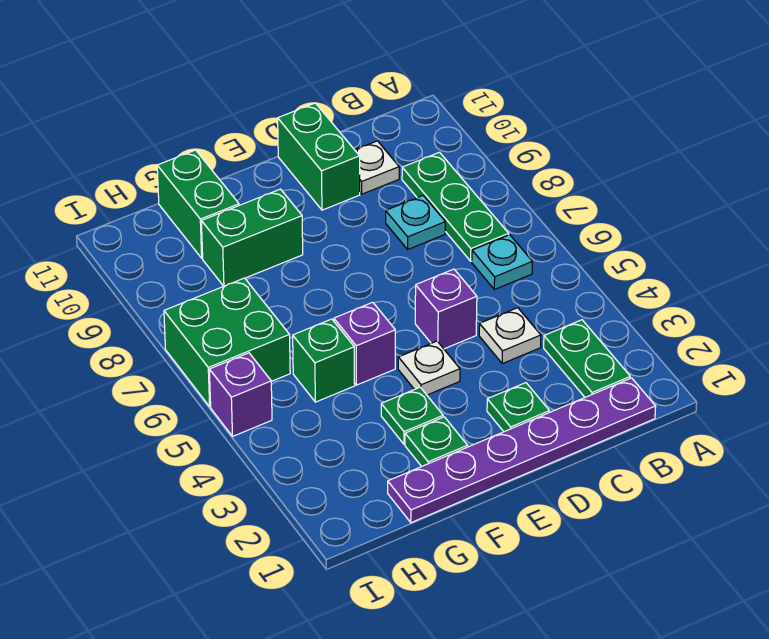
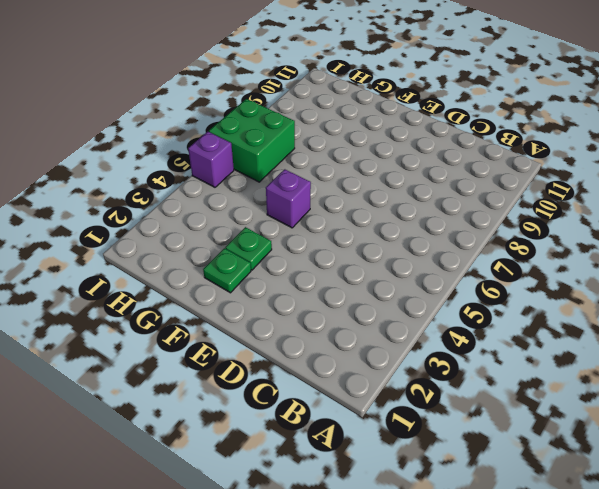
none -> purple plate B1:G1 level 1
none -> green plate B2:B3 level 1
none -> cyan plate B6 level 1

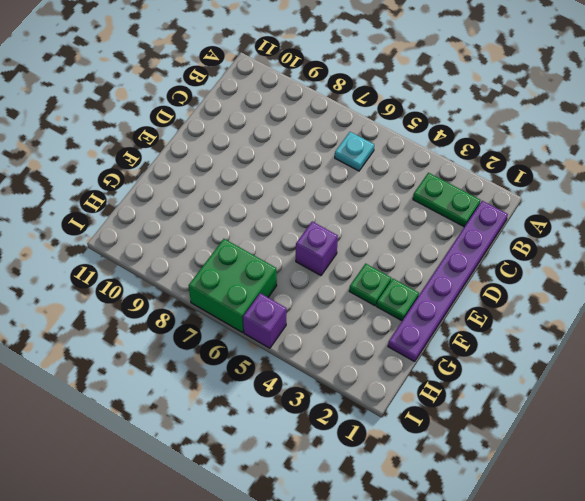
none -> green plate B7:B9 level 1
none -> white plate C4 level 1
none -> cyan plate C8 level 1

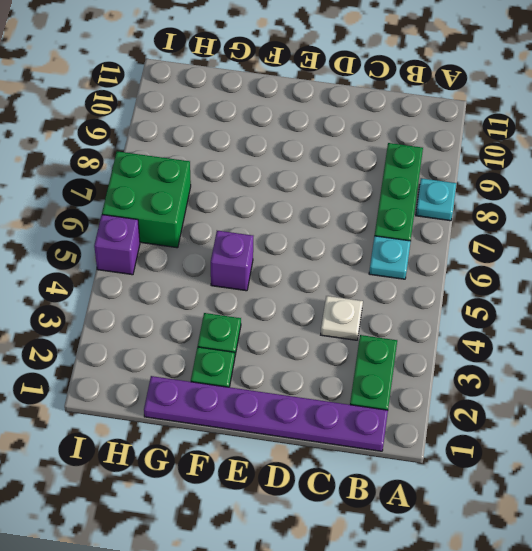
cyan plate A8 level 1 -> cyan plate C8 level 1
none -> white plate C10 level 1
none -> green plate D2 level 1
none -> purple brick D5 level 1

